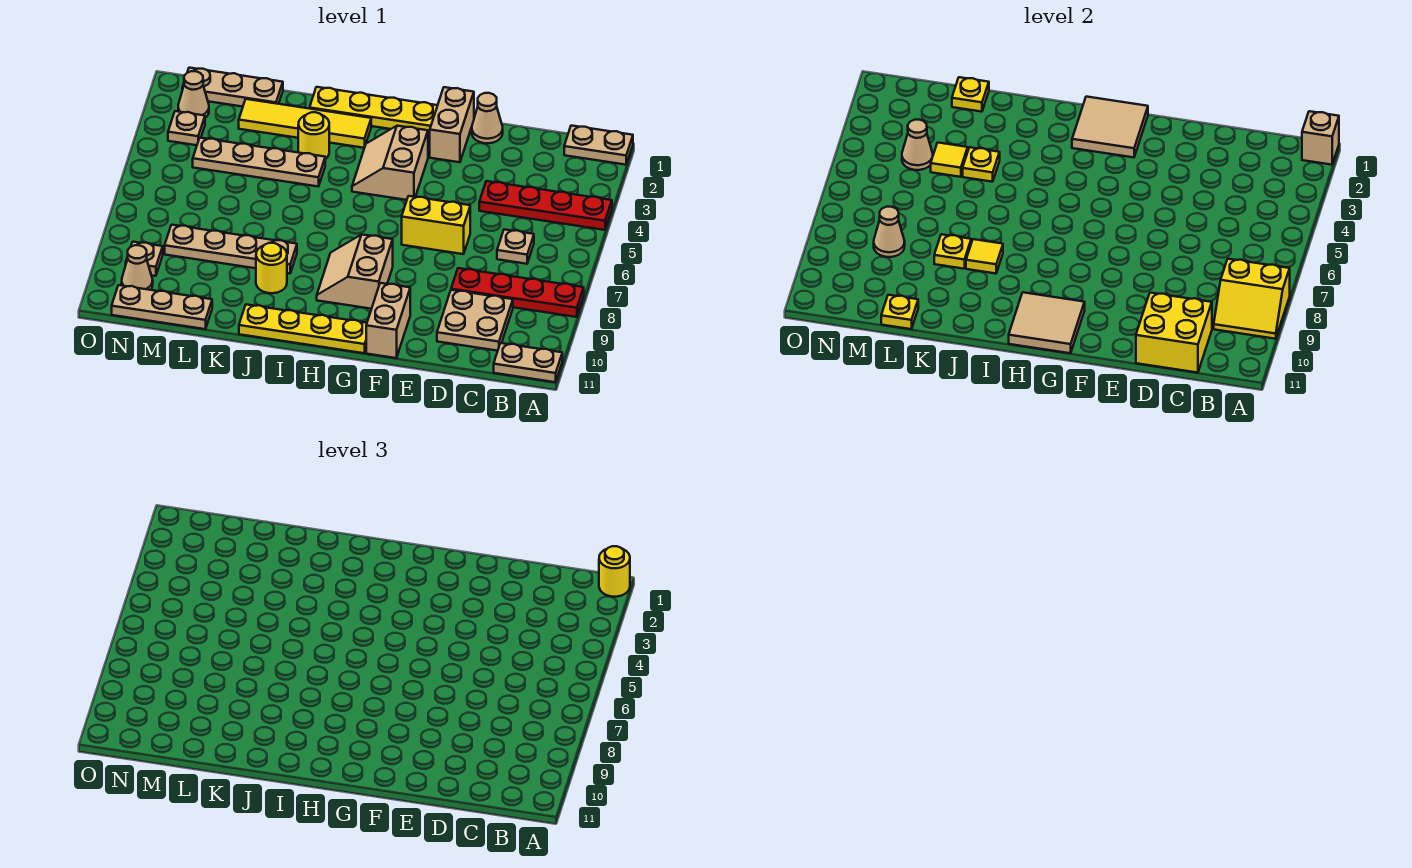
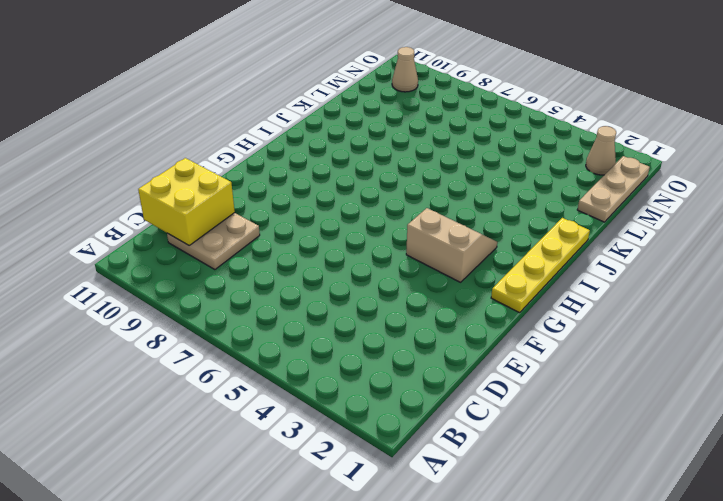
none -> tan plate A1:B1 level 1
none -> red plate A4:D4 level 1
none -> red plate A8:D8 level 1
none -> tan plate A11:B11 level 1

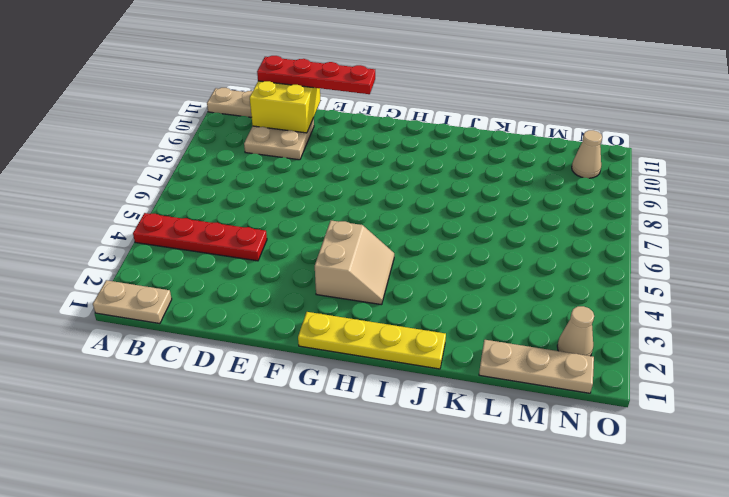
red plate C11:F11 level 3 -> red plate A8:D8 level 1
none -> tan plate C6 level 1
none -> tan cone E1 level 1
none -> yellow brick E6:F6 level 1
none -> tan brick F1:F2 level 1

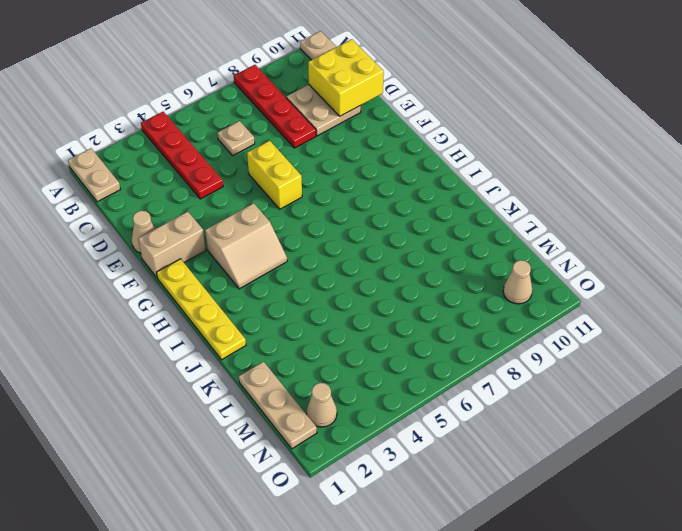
none -> tan brick F10:F11 level 1
none -> tan slope G8:H9 level 1 top G
none -> yellow plate G11:J11 level 1
none -> yellow tile I2:L2 level 1

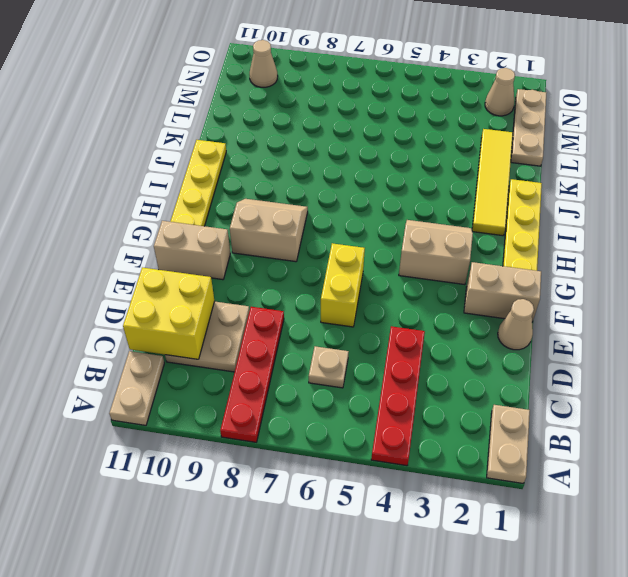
none -> yellow round brick J3 level 1
none -> tan plate J4:M4 level 1
none -> tan plate J8:M8 level 1
none -> yellow round brick J9 level 1

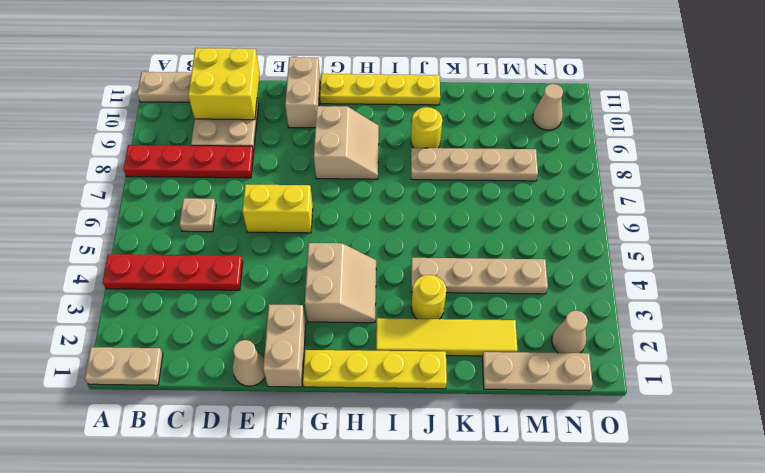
none -> tan plate L11:N11 level 1
none -> tan plate N3 level 1
none -> tan plate N9 level 1
none -> tan brick A1 level 2

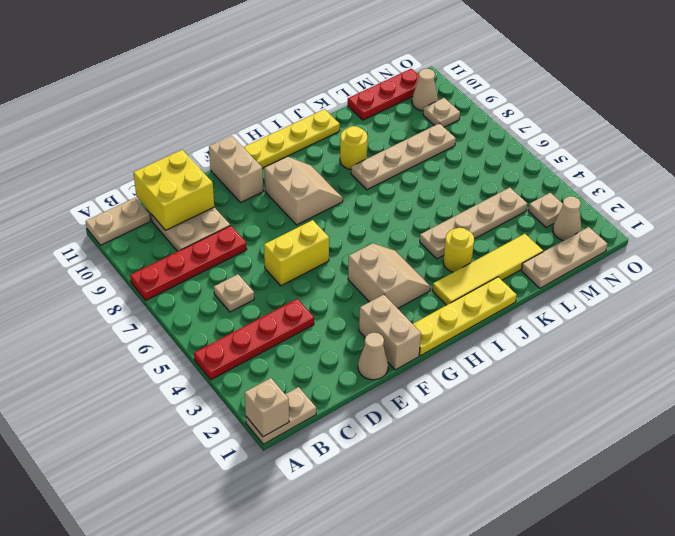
red plate L11:N11 level 1 -> tan plate L11:N11 level 1
none -> yellow slope A8:B9 level 2 top 8
none -> tan tile G1:H2 level 2
none -> tan tile G10:H11 level 2
none -> yellow tile J8 level 2

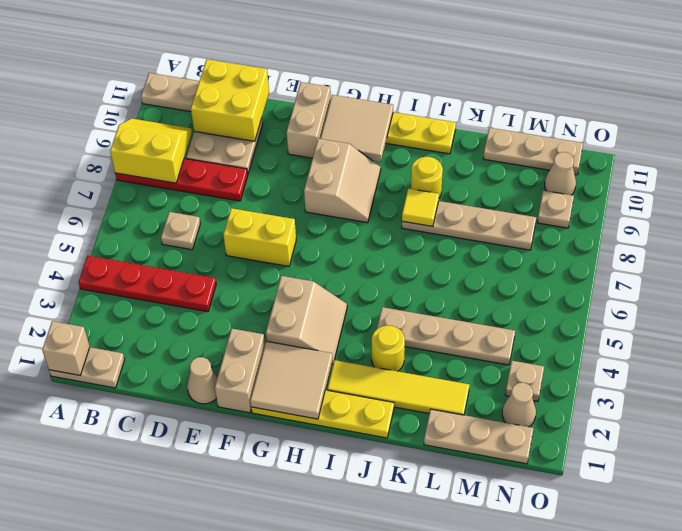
none -> yellow plate K4 level 2
none -> yellow plate K8 level 2
none -> yellow plate L1 level 2
none -> yellow tile L4 level 2

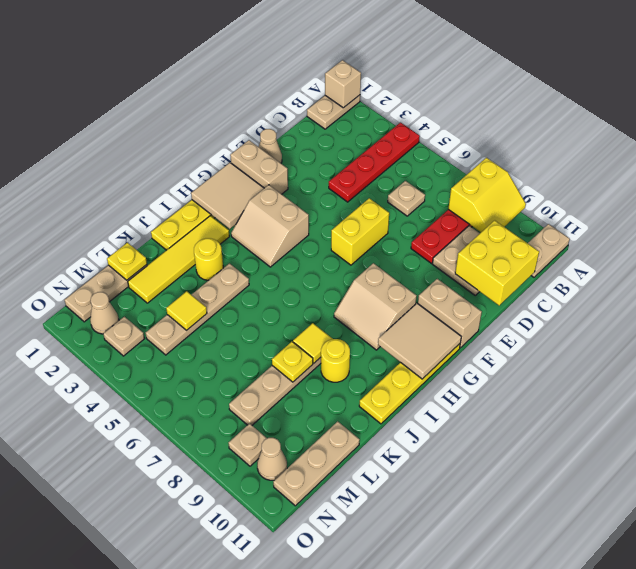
none -> yellow plate K4 level 2
none -> yellow plate L11 level 2
none -> tan cone M4 level 2
none -> tan cone M8 level 2

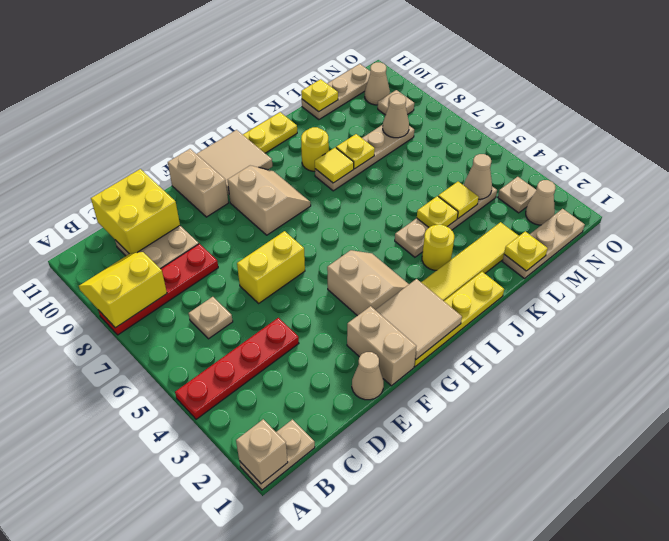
none -> tan plate A11:B11 level 1
none -> yellow round brick A1 level 3

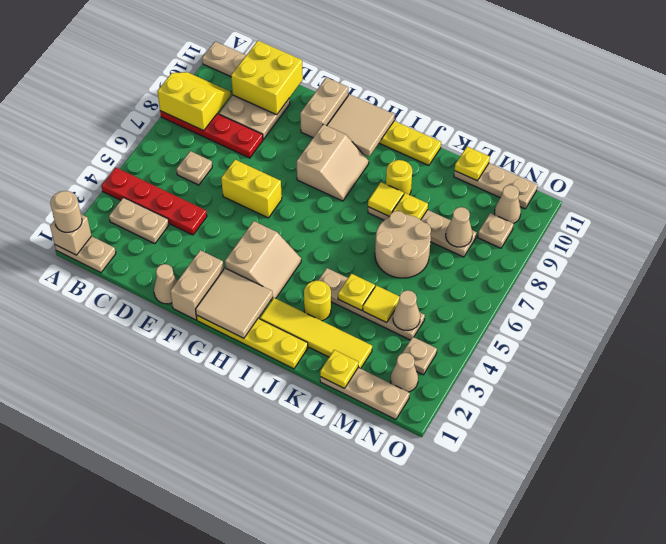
tan round brick A1 level 3 -> yellow round brick A1 level 3
tan plate B3:C3 level 1 -> none
tan round brick K6:L7 level 1 -> none

